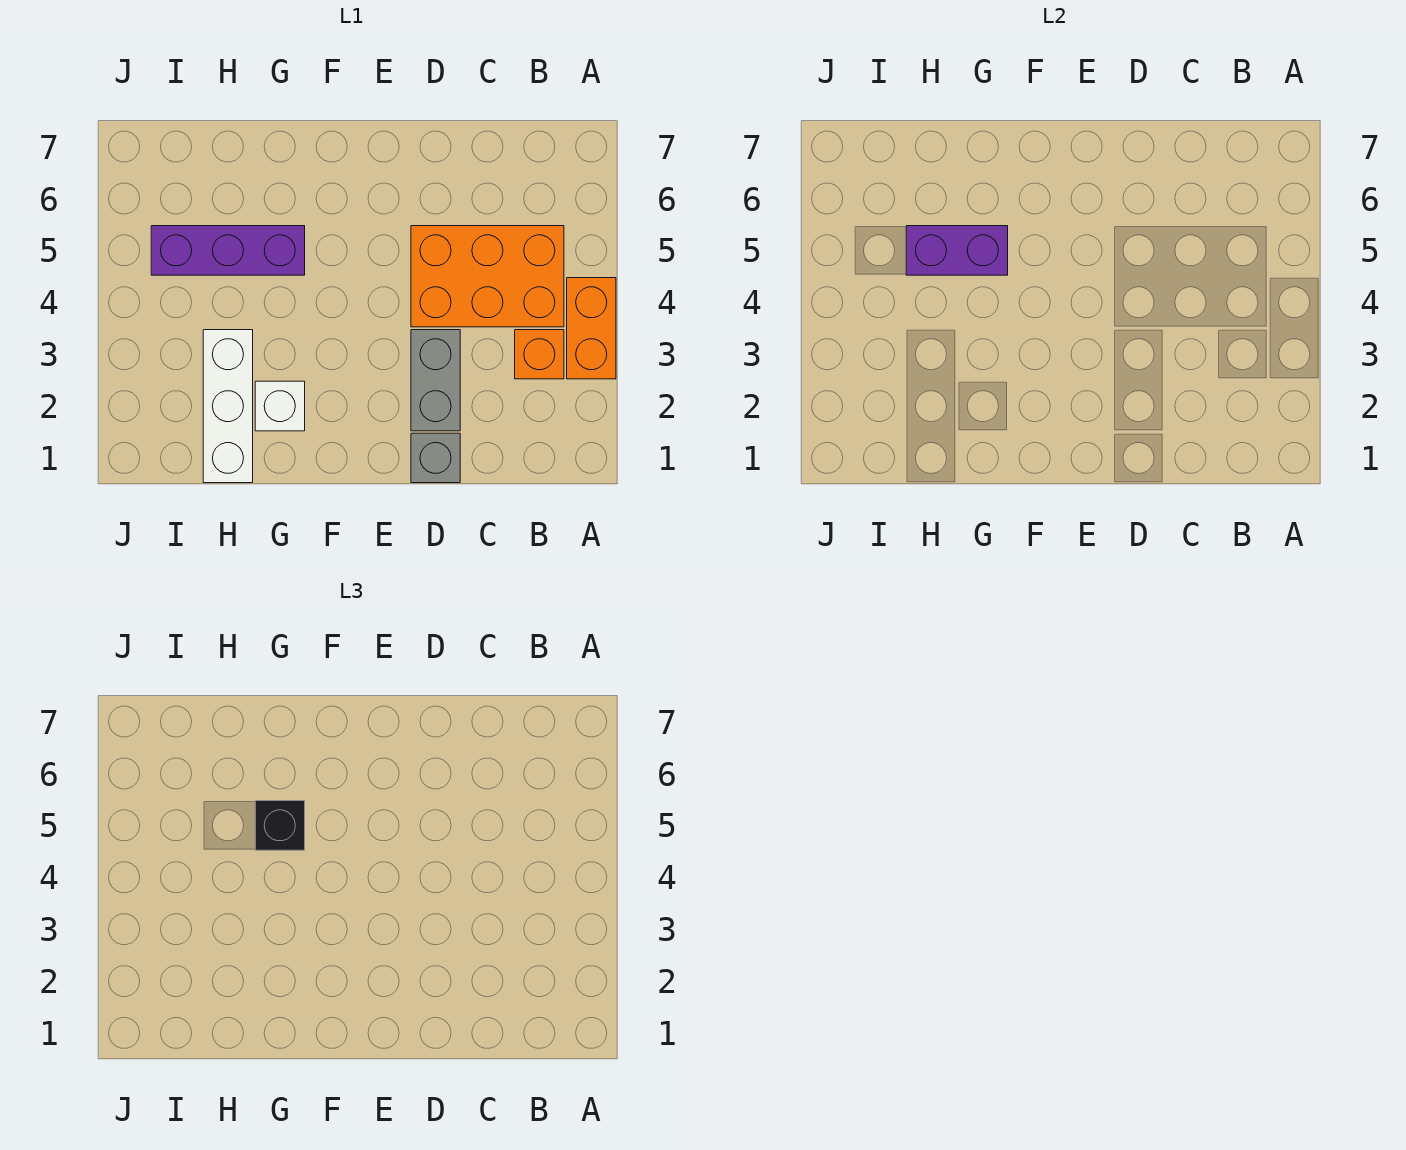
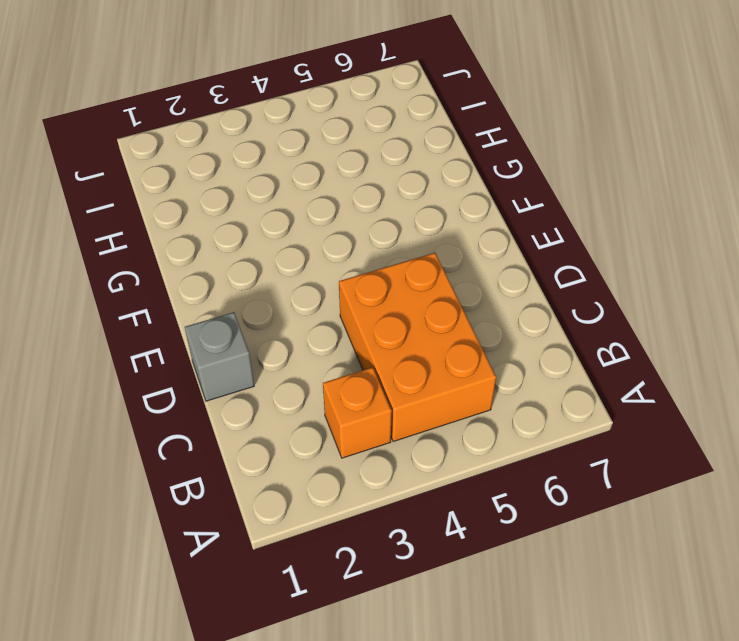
none -> orange brick A3:A4 level 1
none -> grey brick D2:D3 level 1

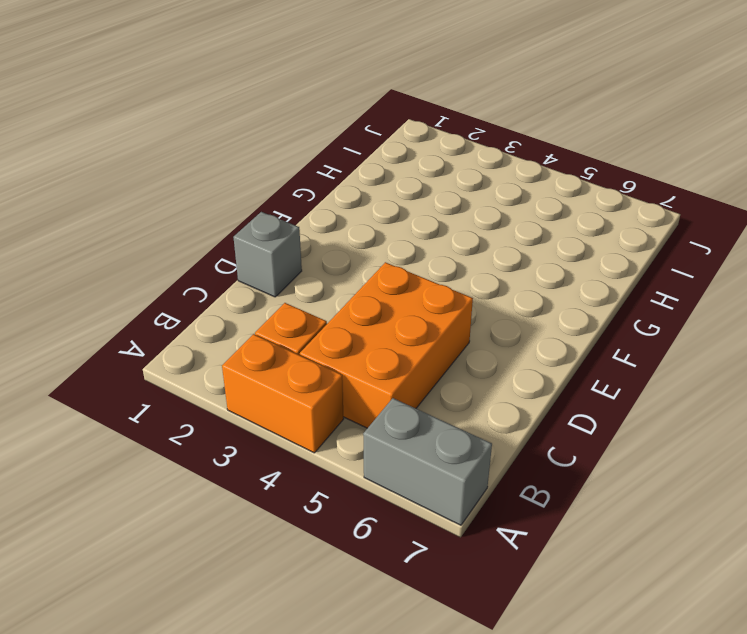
grey brick A6:A7 level 1 -> grey brick D2:D3 level 1
none -> white brick G2 level 1
none -> purple brick G5:I5 level 1

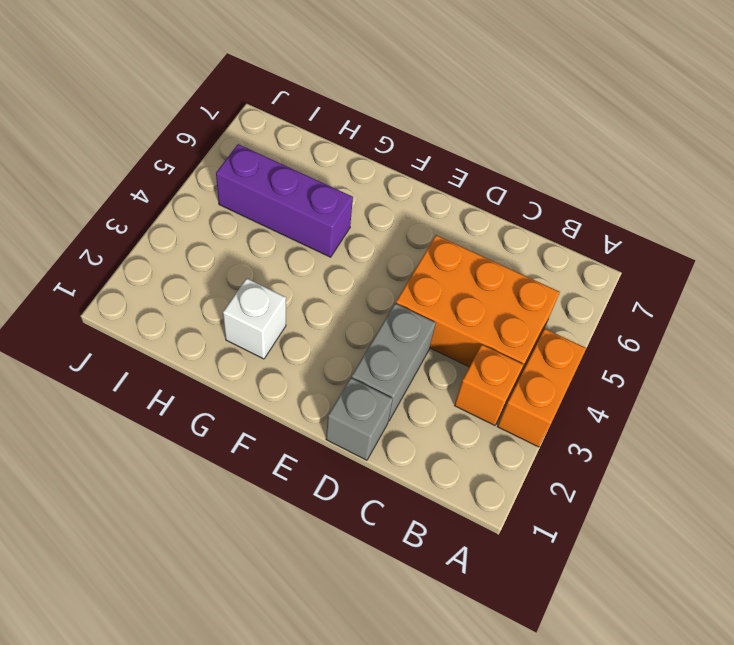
none -> white brick H1:H3 level 1
none -> purple brick G5:H5 level 2

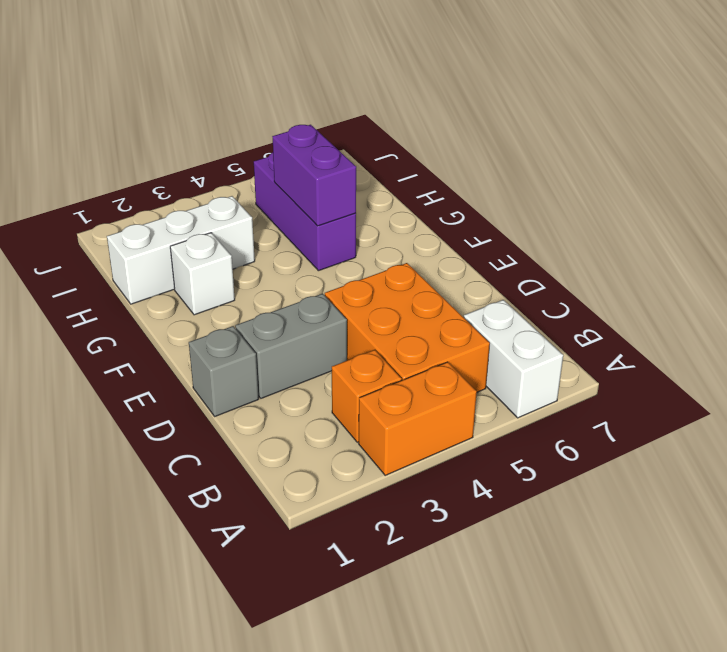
white brick A6:B6 level 1 -> none
none -> black brick G5 level 3

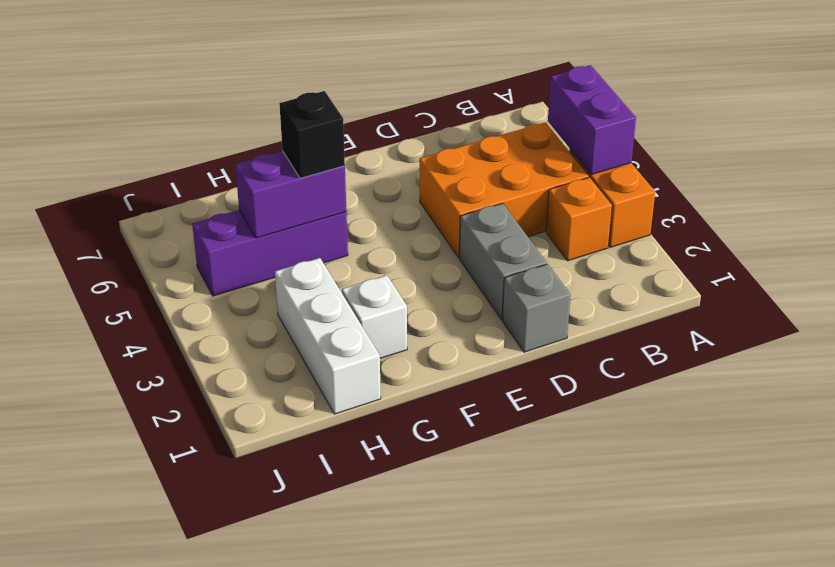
purple brick A4:A5 level 2 -> none

